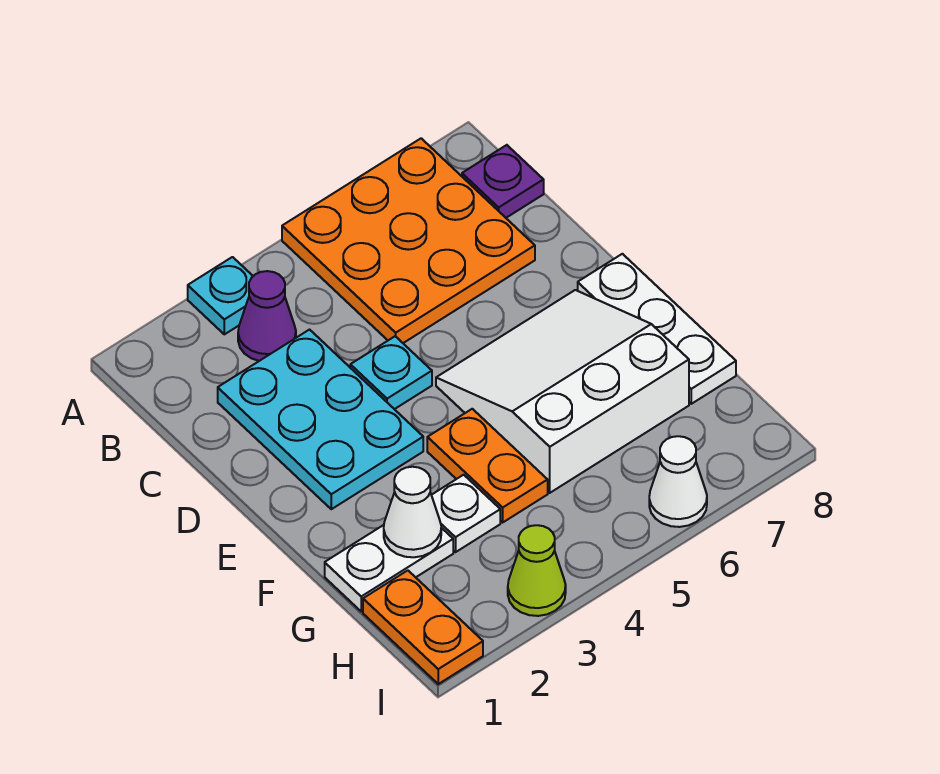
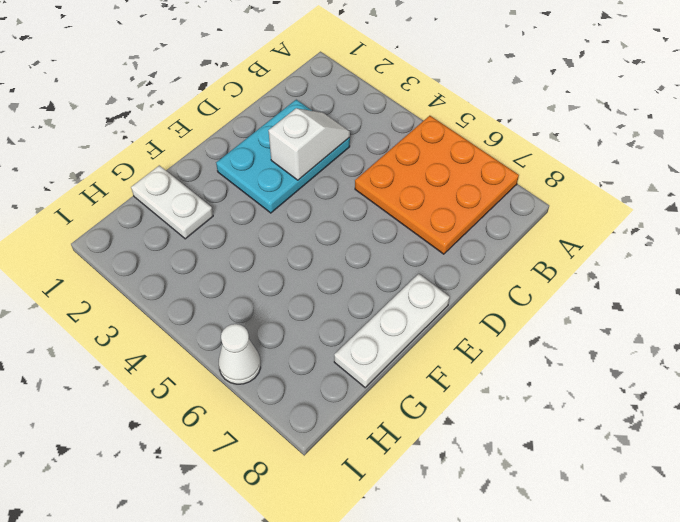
white slope C3:D3 level 2 top D -> none
none -> cyan plate A3 level 1
none -> purple cone B3 level 1
none -> purple plate B8 level 1

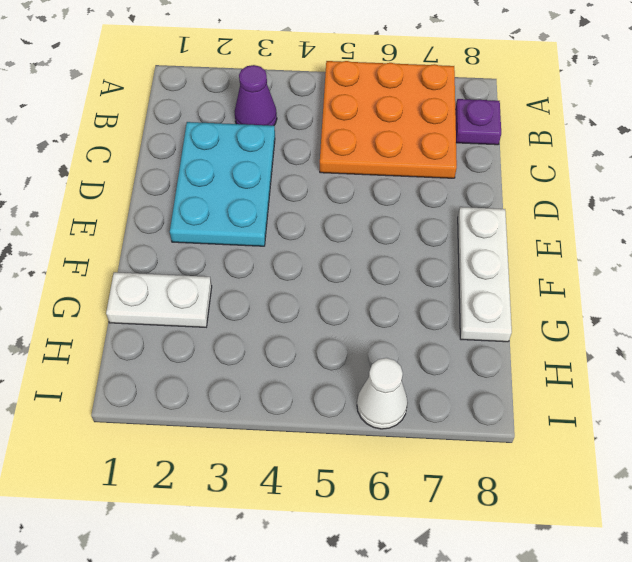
none -> cyan plate A3 level 1
none -> cyan plate D4 level 1
none -> white slope E5:G7 level 1 top G

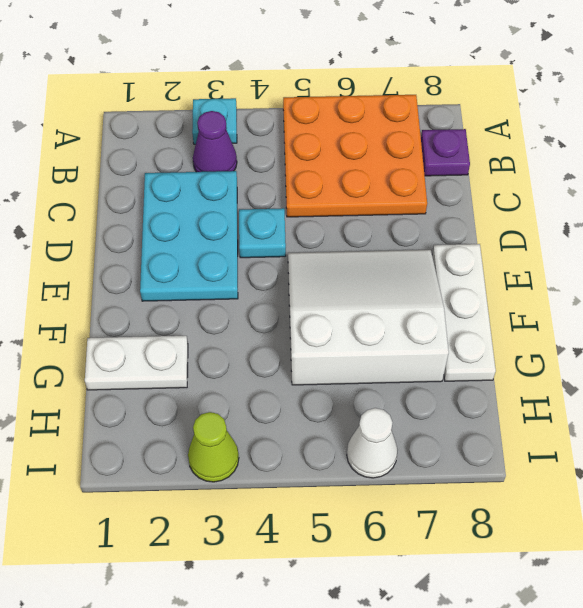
none -> orange plate F4:G4 level 1
none -> white plate G3 level 1
none -> orange plate H1:I1 level 1

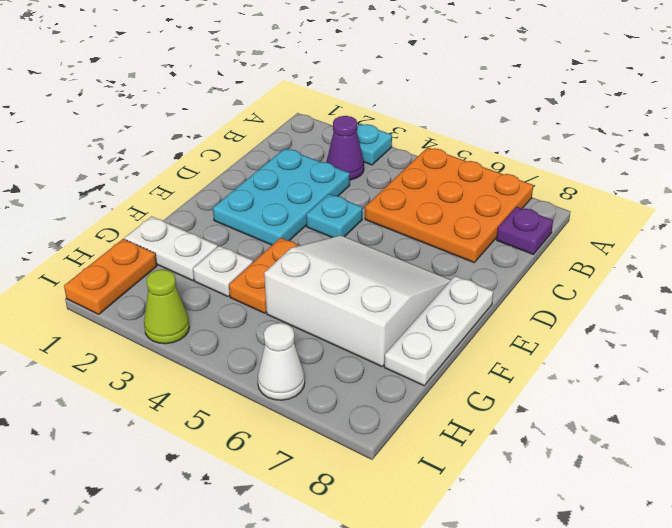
none -> white cone G2 level 2

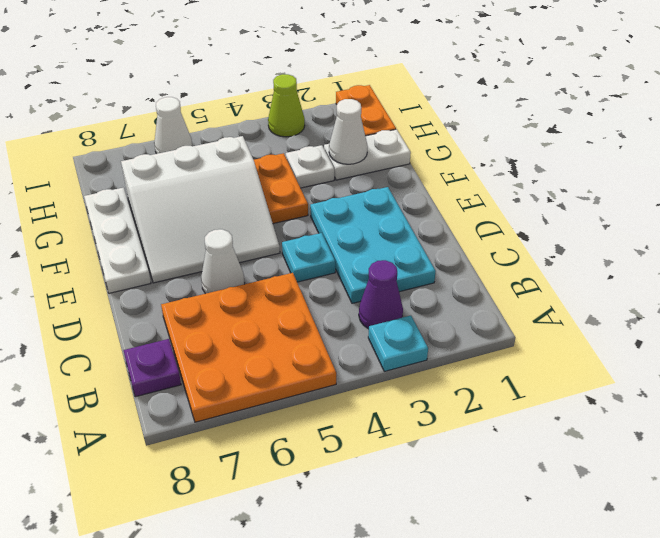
white cone D6 level 1 -> none

